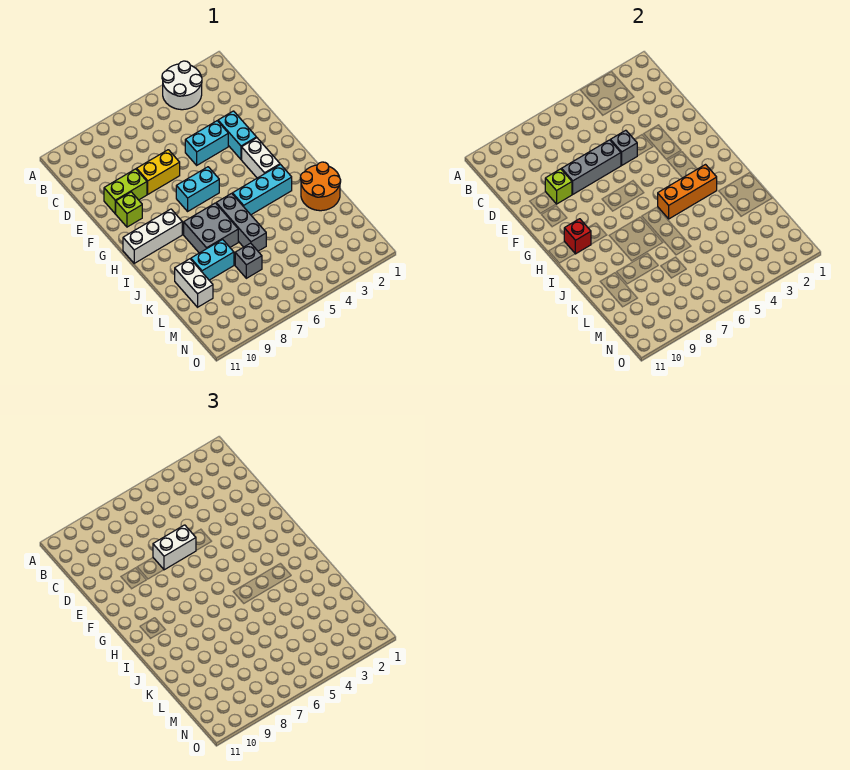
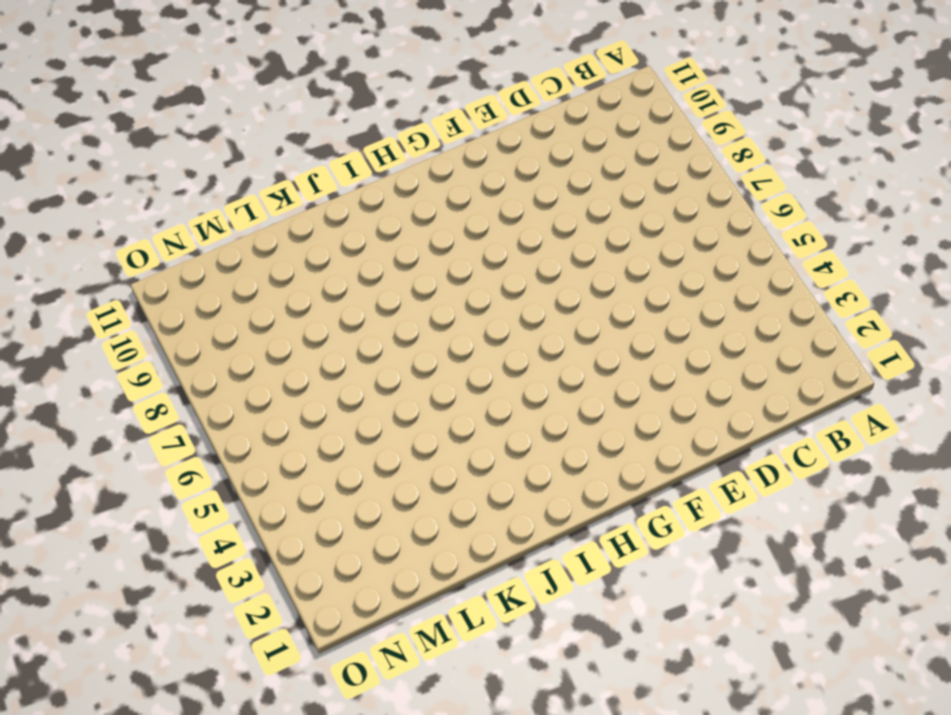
none -> white round brick A3:B4 level 1
none -> cyan brick E3:F3 level 1
none -> cyan brick E4:E5 level 1

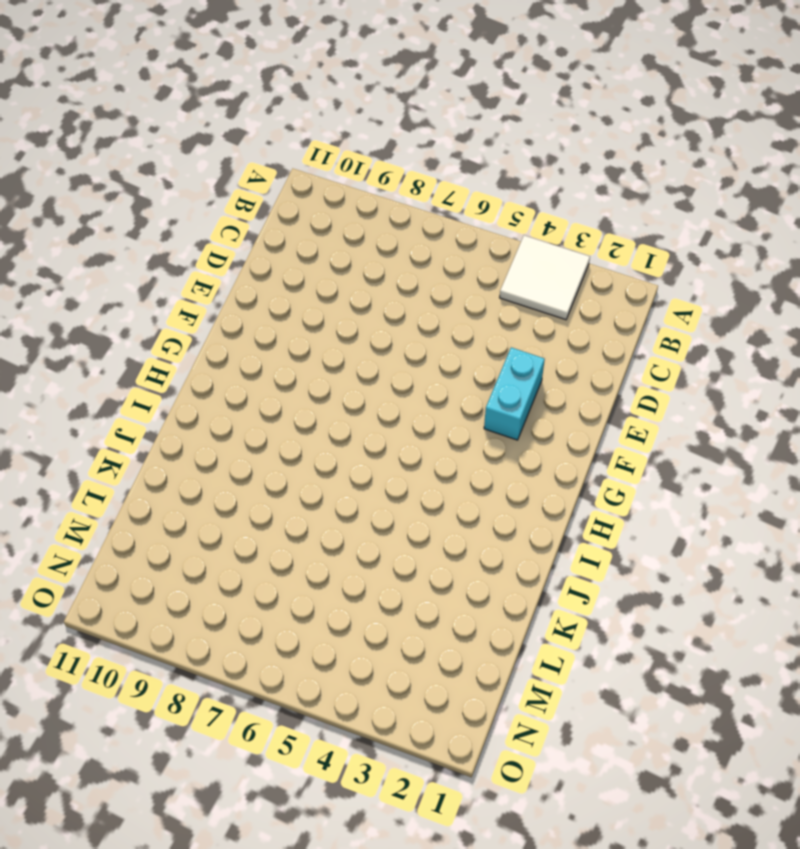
white tile A3:B4 level 1 -> white round brick A3:B4 level 1
none -> cyan brick E4:E5 level 1
none -> yellow brick E7:E8 level 1
none -> lime brick E9:E10 level 1

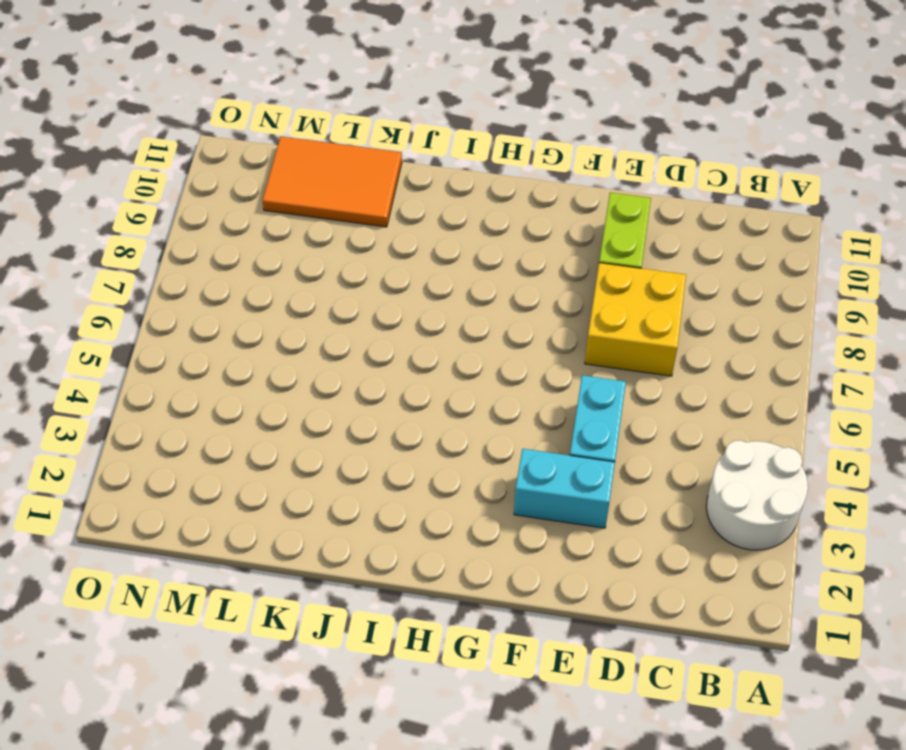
yellow brick D7:E8 level 1 -> yellow brick E7:E8 level 1
orange tile K10:M11 level 1 -> white brick K10:L10 level 1
none -> lime brick F10 level 1
none -> white brick G3:H3 level 1
none -> cyan brick G6:G7 level 1

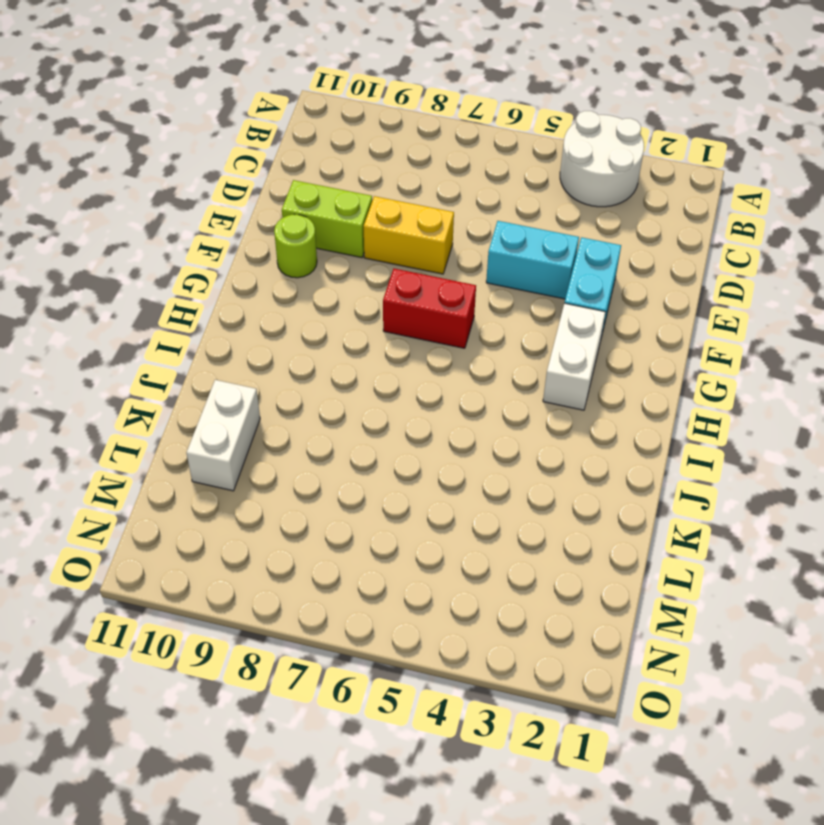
lime round brick F10 level 1 -> lime brick F10 level 1
red brick G6:G7 level 1 -> cyan brick G6:G7 level 1
none -> white brick H9:H11 level 1
none -> cyan brick I3:I5 level 1
none -> grey brick I6:K6 level 1

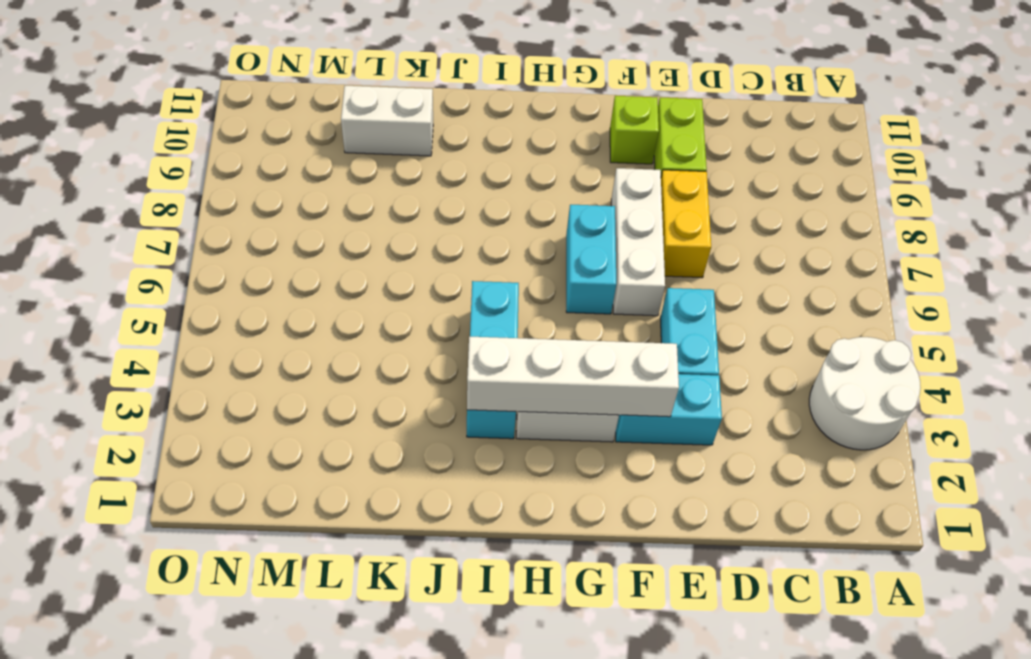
white brick F3:I3 level 2 -> orange brick I3:I5 level 2
white brick F6:F8 level 1 -> white brick H9:H11 level 1
none -> grey brick I6:K6 level 1
none -> grey brick I7:J8 level 1
none -> orange round brick J1:K2 level 1

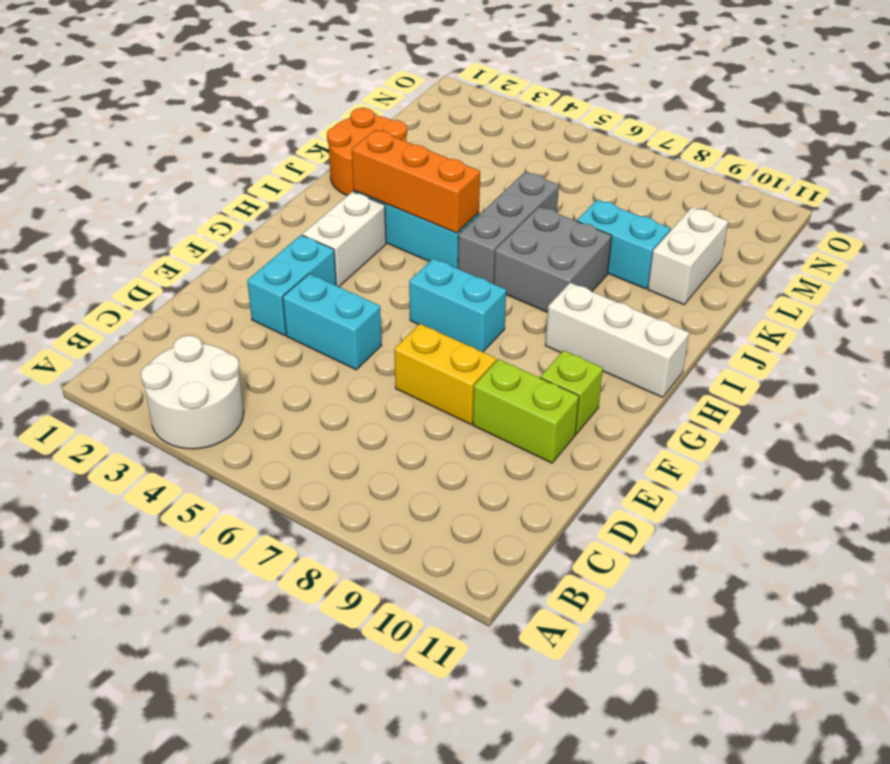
none -> grey brick L7 level 1
none -> grey brick E5 level 2
none -> grey brick E6:E8 level 2

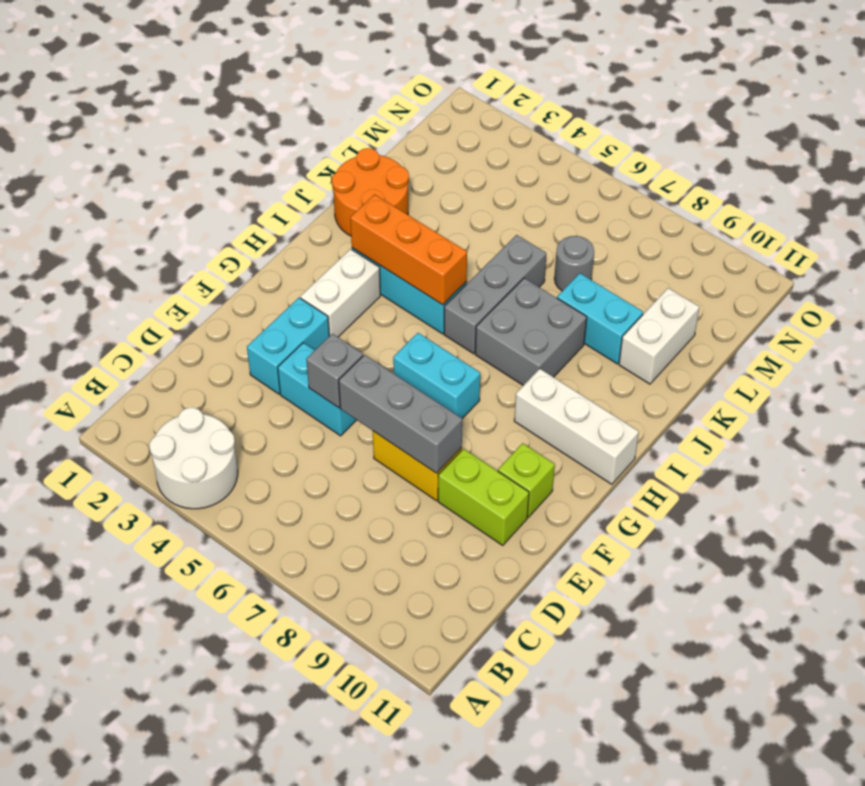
grey round brick L7 level 1 -> grey brick L7 level 1
none -> lime brick E9 level 2
none -> red brick H10 level 2
none -> white brick E6:E7 level 3

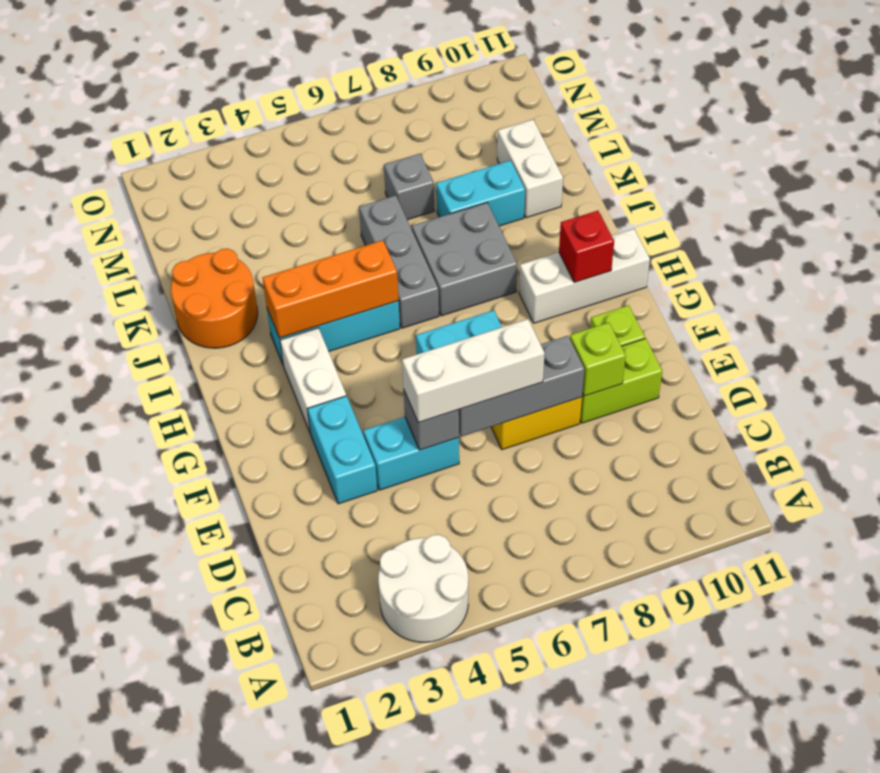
white brick E5:E7 level 3 -> white brick E6:E7 level 3

